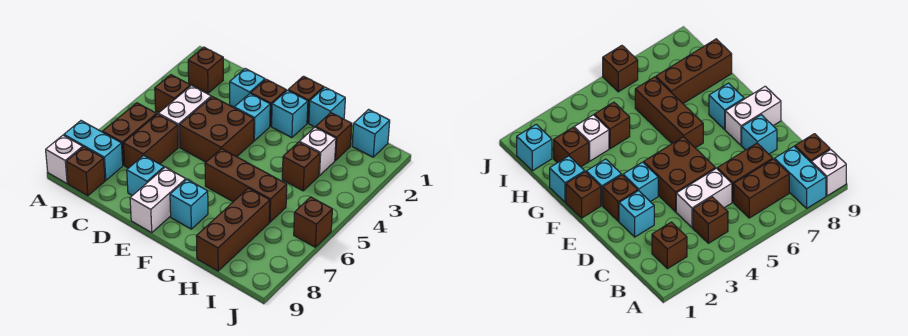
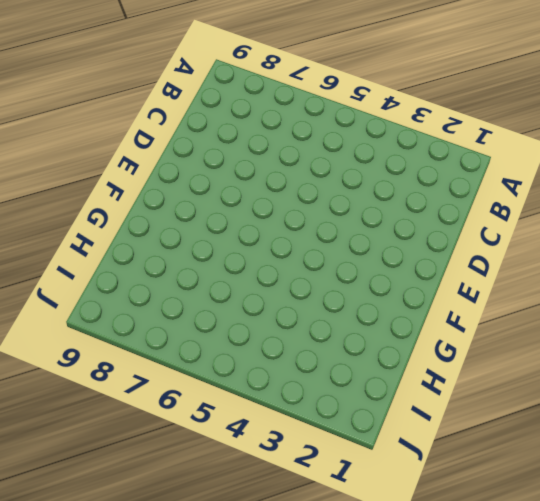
none -> cyan brick A8:B8 level 1
none -> white brick A9 level 1
none -> brown brick B2 level 1

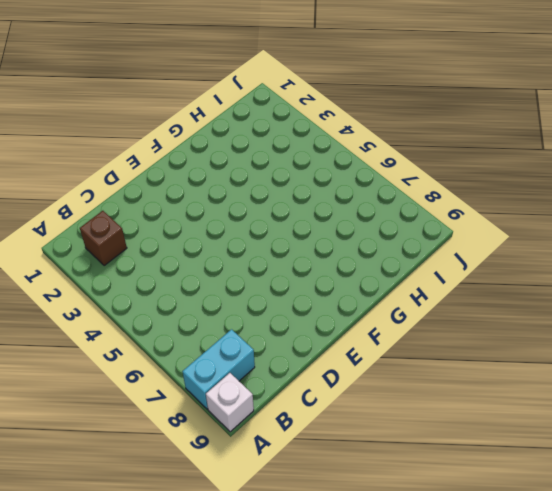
none -> brown brick B4 level 1
none -> brown brick B6:B7 level 1
none -> brown brick B9 level 1

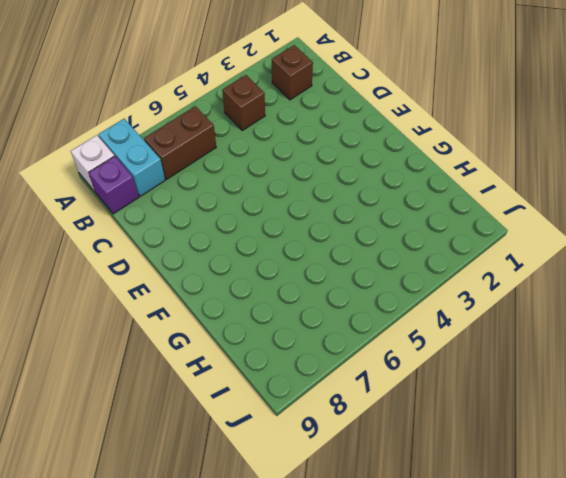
purple brick B9 level 1 -> brown brick B9 level 1
none -> white brick C4:C5 level 1
none -> brown brick C6:C7 level 1
none -> cyan brick D2 level 1

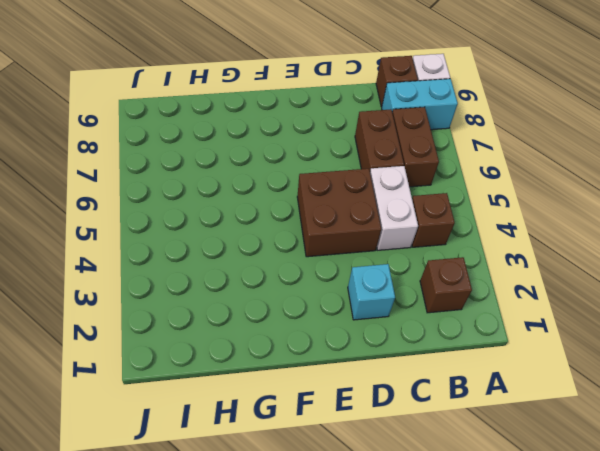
none -> cyan brick D8 level 1
none -> brown brick E2 level 1
none -> cyan brick E3 level 1

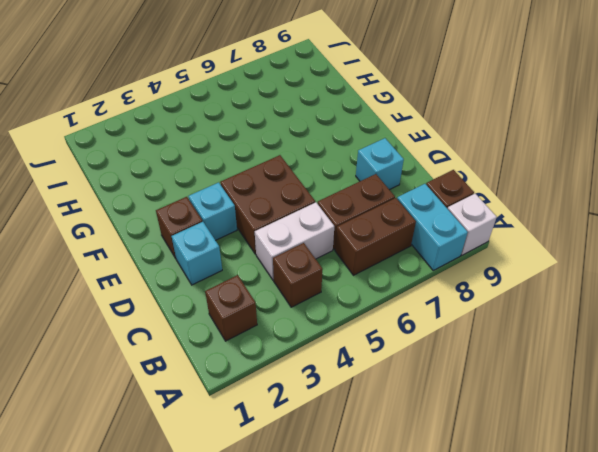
none -> white brick E8:E9 level 1
none -> brown brick F1 level 1
none -> cyan brick F2 level 1

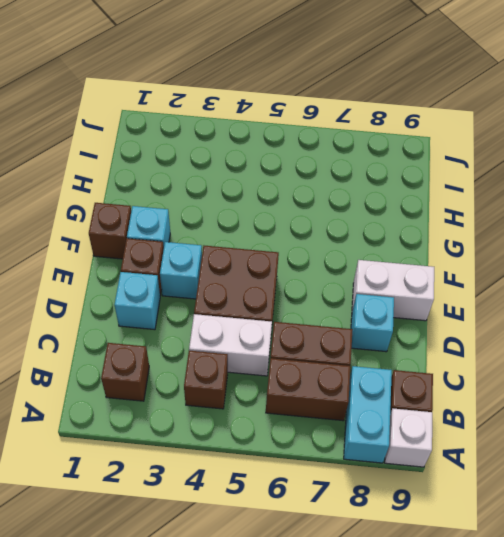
none -> brown brick F6:H6 level 1
none -> cyan brick F8 level 1
none -> cyan brick G1 level 1

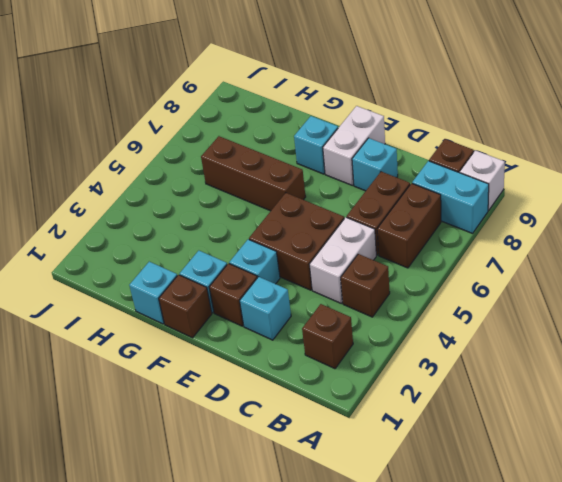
none -> brown brick H2 level 1
none -> white brick H3 level 1
none -> brown brick H4 level 1

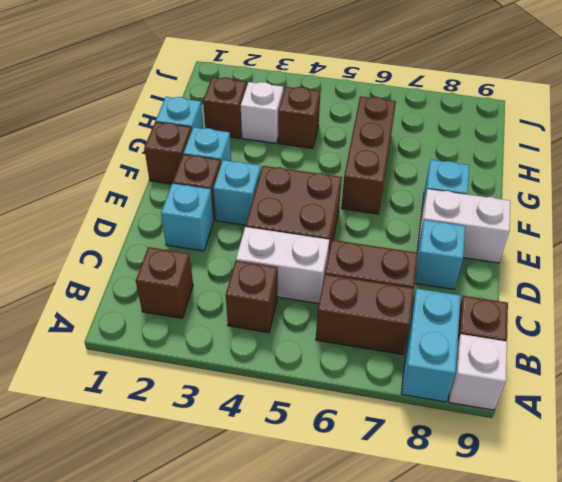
none -> brown brick H7:H9 level 1
none -> cyan brick I1 level 1
none -> brown brick J6 level 1

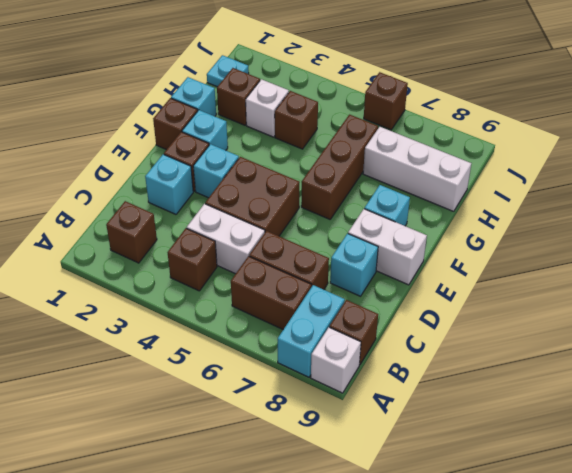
white brick H7:H9 level 1 -> brown brick H7:H9 level 1
cyan plate I1 level 1 -> cyan brick I1 level 1

